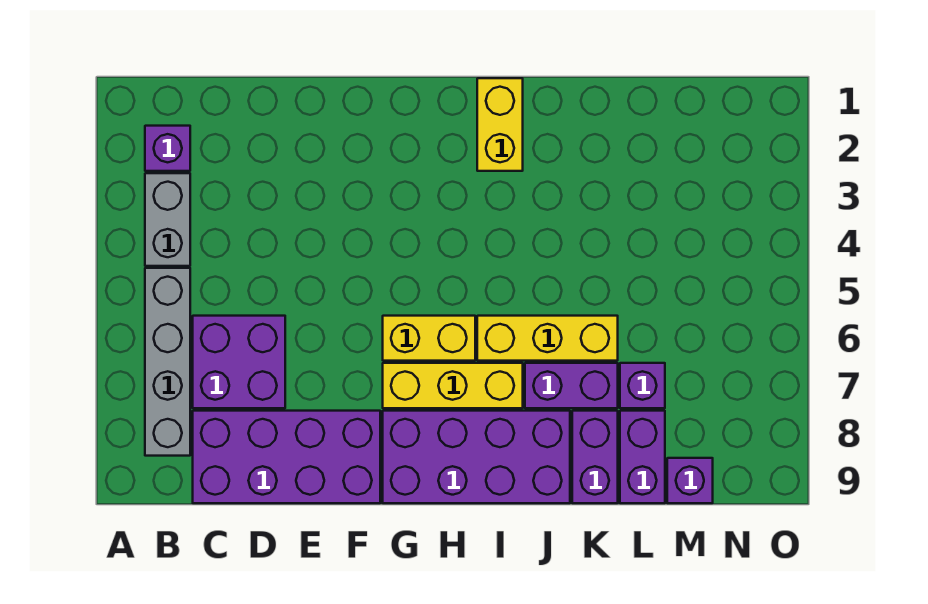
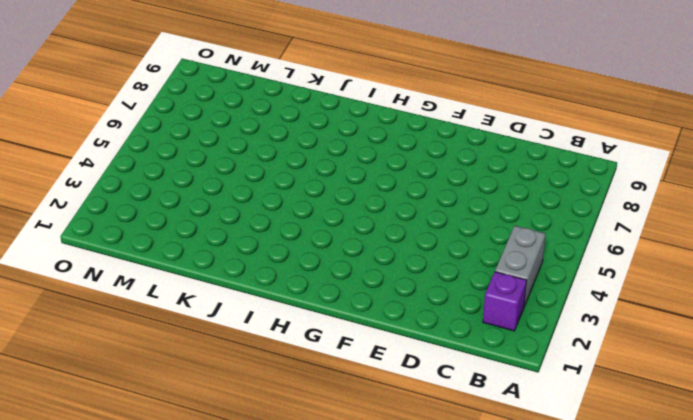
none -> grey brick B5:B8 level 1
none -> purple brick C6:D7 level 1
none -> purple brick C8:F9 level 1

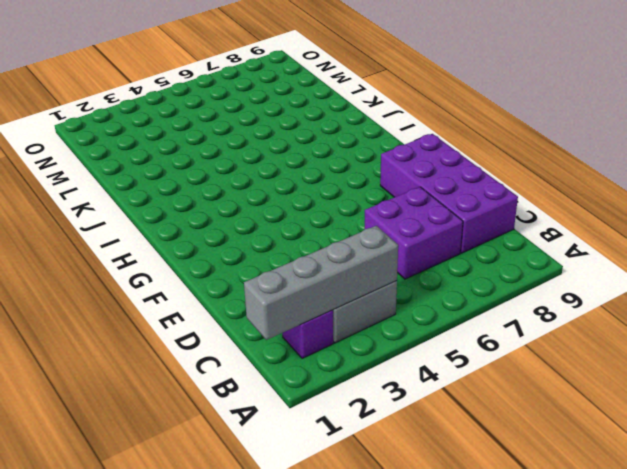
grey brick B1:B4 level 2 -> grey brick B5:B8 level 1
none -> yellow brick G6:H6 level 1
none -> yellow brick G7:I7 level 1
none -> purple brick G8:J9 level 1

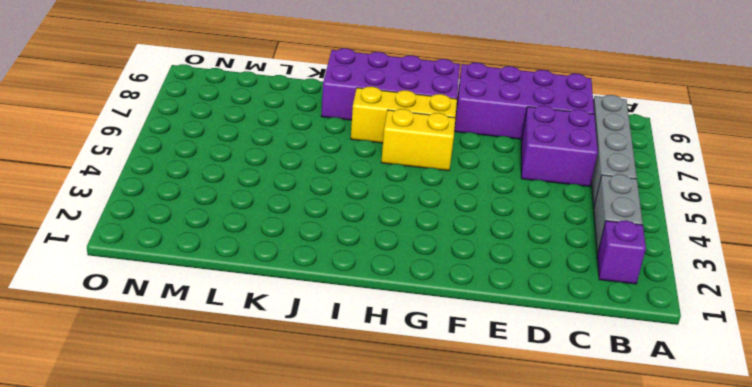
none -> yellow brick I1:I2 level 1
none -> yellow brick I6:K6 level 1
none -> purple brick J7:K7 level 1

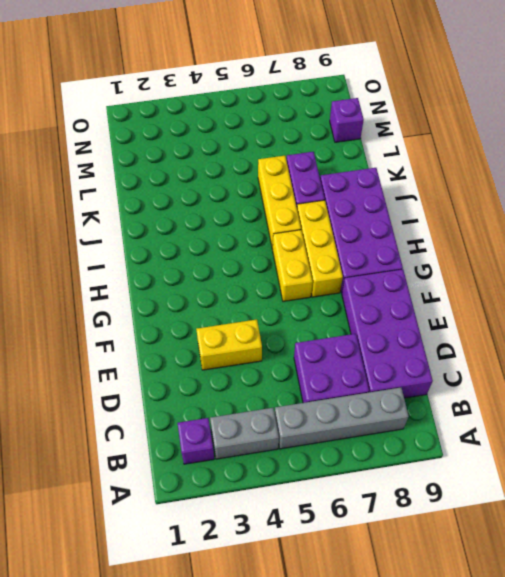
yellow brick E3:E4 level 1 -> yellow brick I1:I2 level 1
none -> purple brick K8:K9 level 1
none -> purple brick L7 level 1
none -> purple brick L8:L9 level 1

